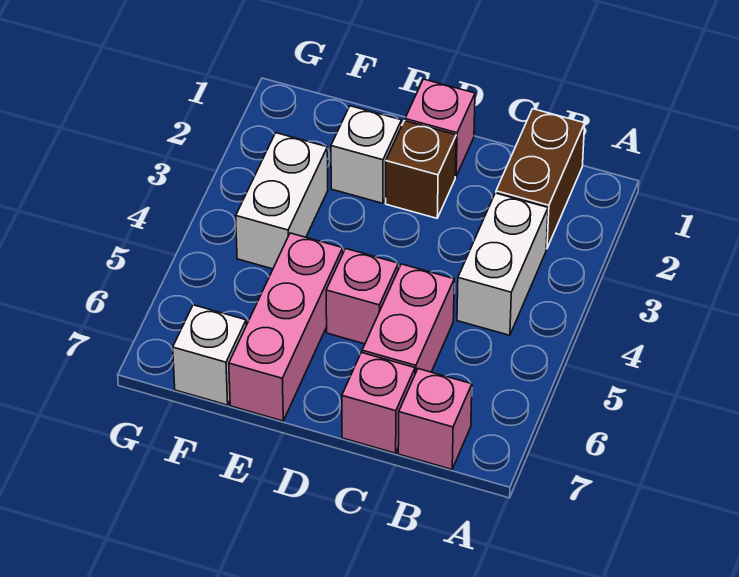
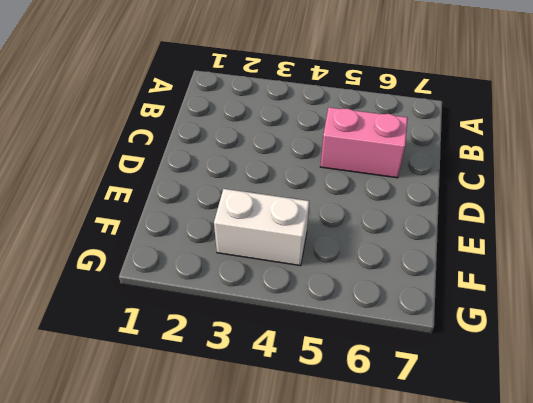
none -> brown brick B1:B2 level 1
none -> white brick B3:B4 level 1
none -> pink brick B7 level 1

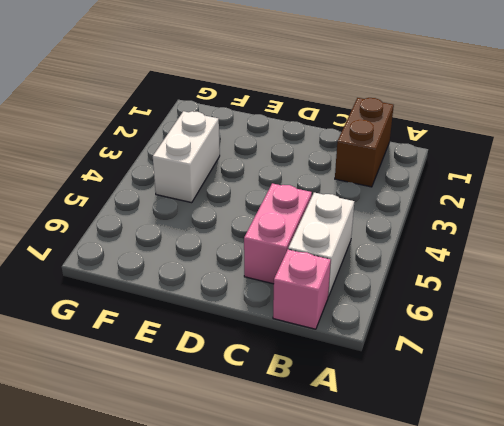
white brick B5:B6 level 1 -> white brick B3:B4 level 1
none -> pink brick C7 level 1
none -> pink brick D1 level 1
none -> brown brick D2 level 1

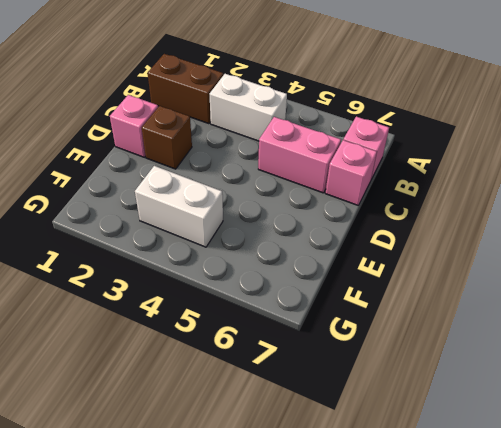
none -> pink brick D5 level 1
none -> white brick E2 level 1
none -> pink brick E5:E7 level 1

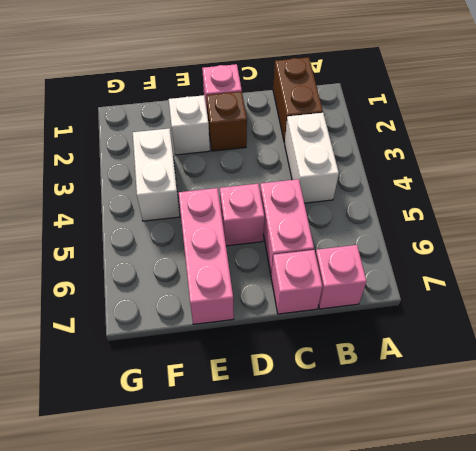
none -> white brick F7 level 1

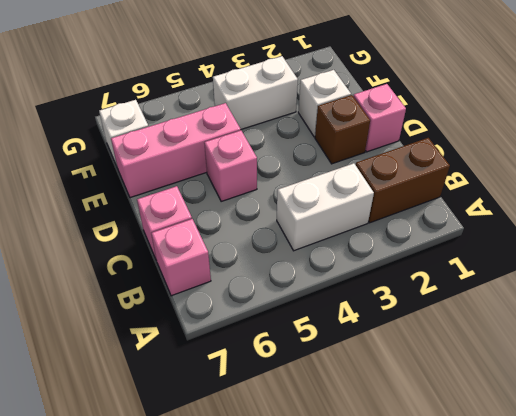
none -> pink brick C5:C6 level 1

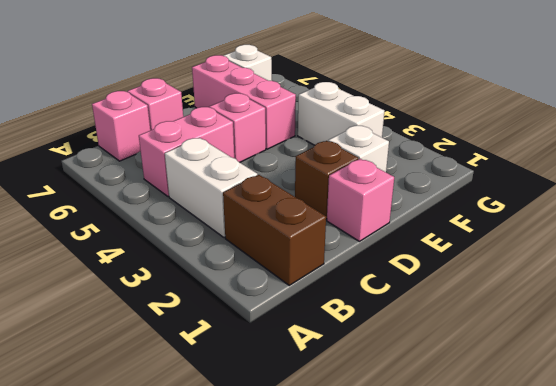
pink brick B5:C5 level 1 -> pink brick C5:C6 level 1

